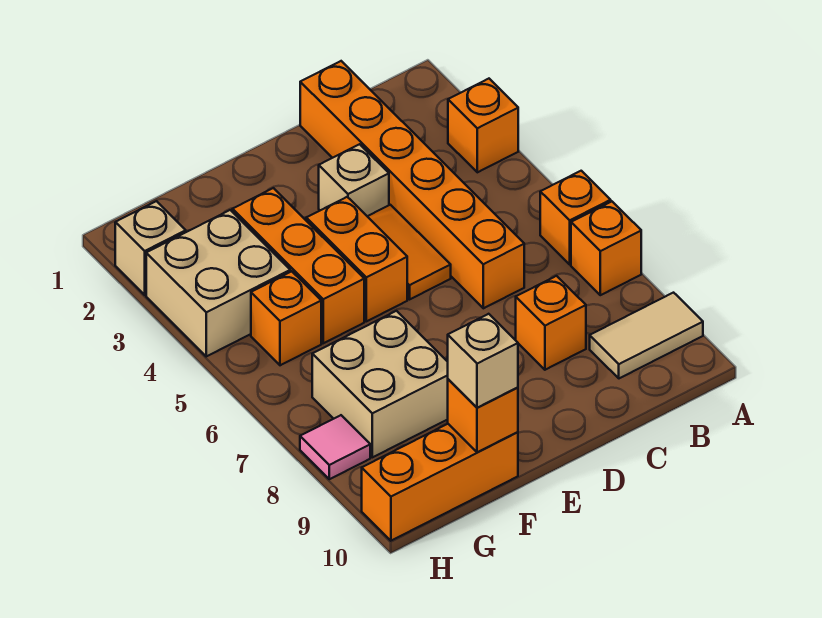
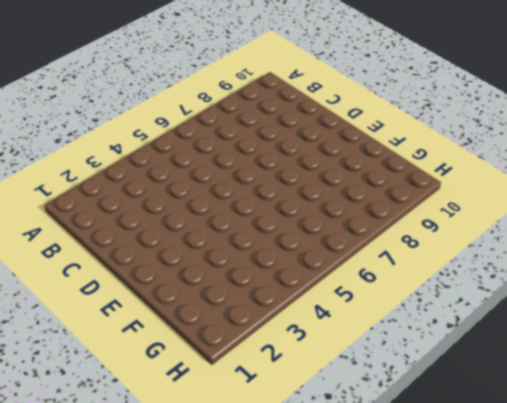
none -> orange brick A3 level 1
none -> orange brick A6 level 1
none -> orange brick A7 level 1

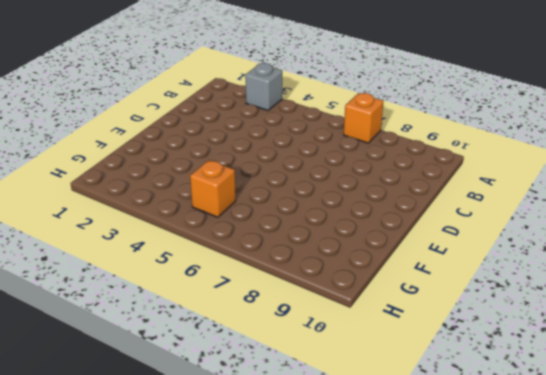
grey brick A3 level 1 -> orange brick A3 level 1
none -> orange brick A6 level 1
none -> tan tile A9:B9 level 1
none -> orange brick C1:C6 level 1

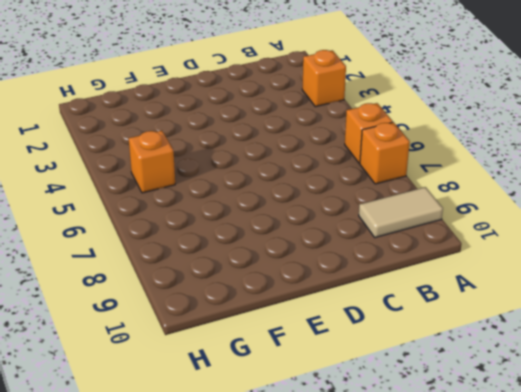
none -> orange brick C1:C6 level 1
none -> orange brick C8 level 1
none -> tan brick D3 level 1

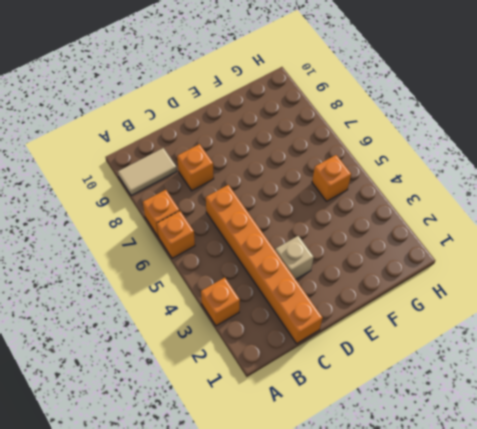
none -> orange tile D4:D5 level 1
none -> orange brick E4:E5 level 1
none -> orange brick F3:F5 level 1

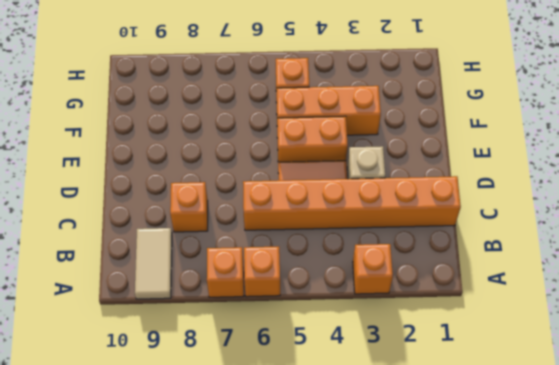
none -> tan brick F7:G8 level 1
none -> orange brick F10:H10 level 1
none -> tan brick G3:H4 level 1

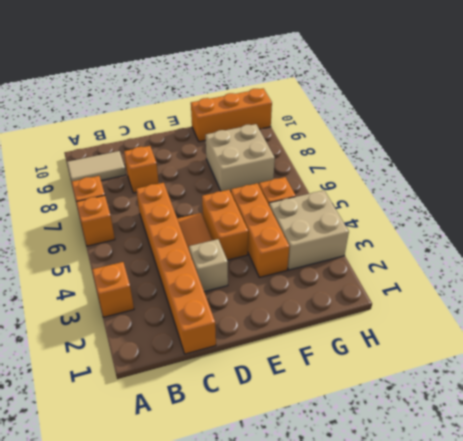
none -> tan brick H2 level 1
none -> pink tile H8 level 1
none -> orange brick F10 level 2

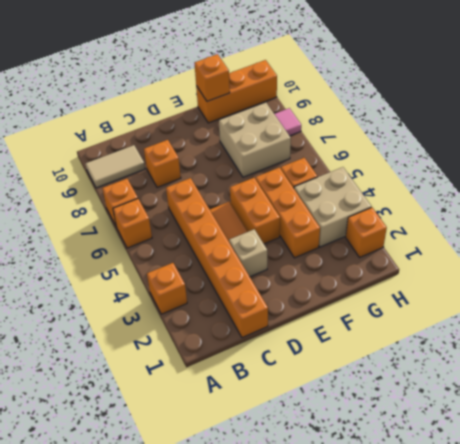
orange brick H2 level 1 -> tan brick H2 level 1
none -> tan brick F10 level 3

